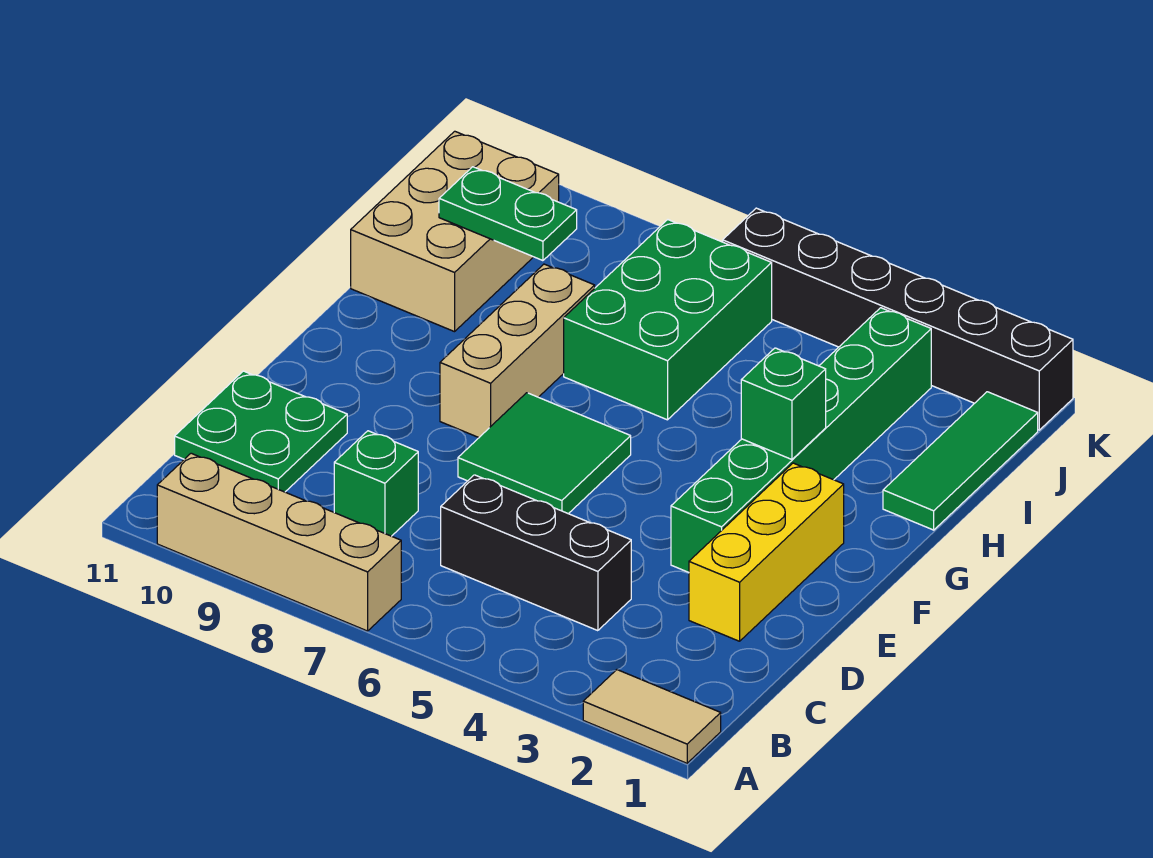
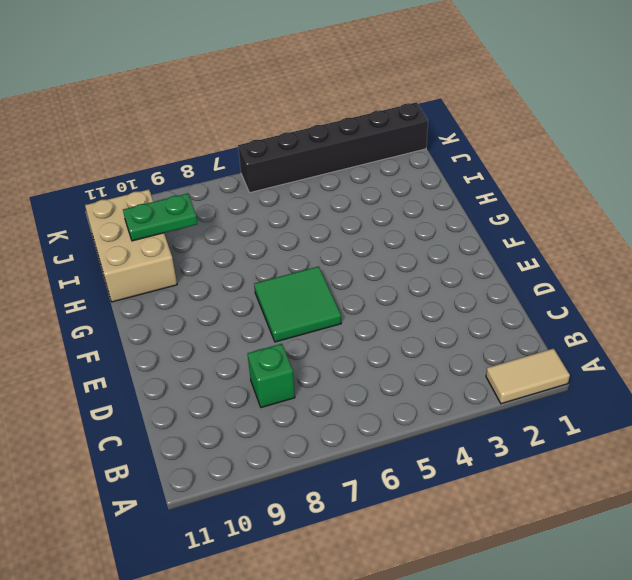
none -> tan brick A7:A10 level 1
none -> black brick C4:C6 level 1
none -> green plate C10:D11 level 1

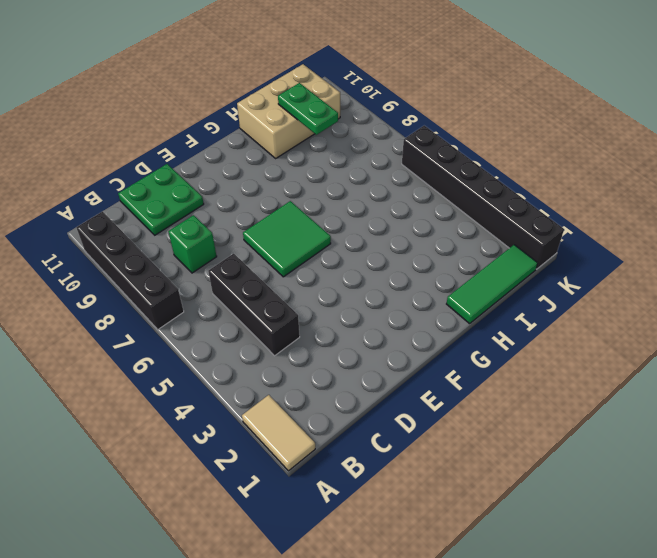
black brick A7:A10 level 1 -> tan brick A7:A10 level 1
none -> yellow brick D2:F2 level 1
none -> green brick E3:J3 level 1
none -> tan brick F8:H8 level 1

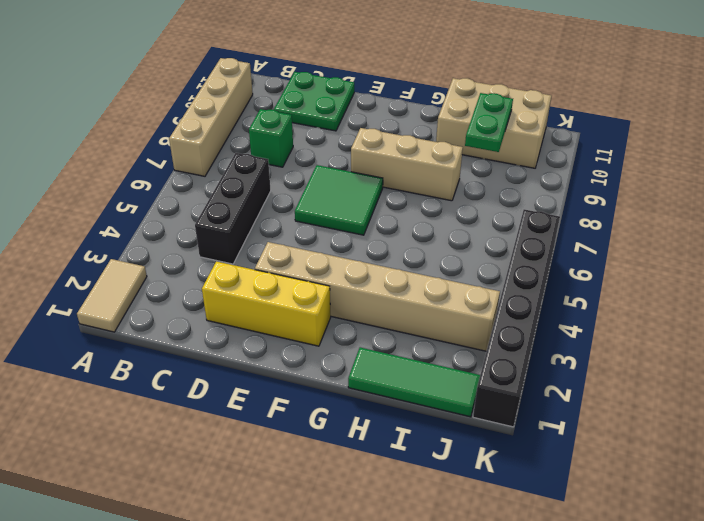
tan brick E3:J3 level 1 -> green brick E3:J3 level 1
none -> green brick H6:J7 level 1
none -> green brick G3 level 2

